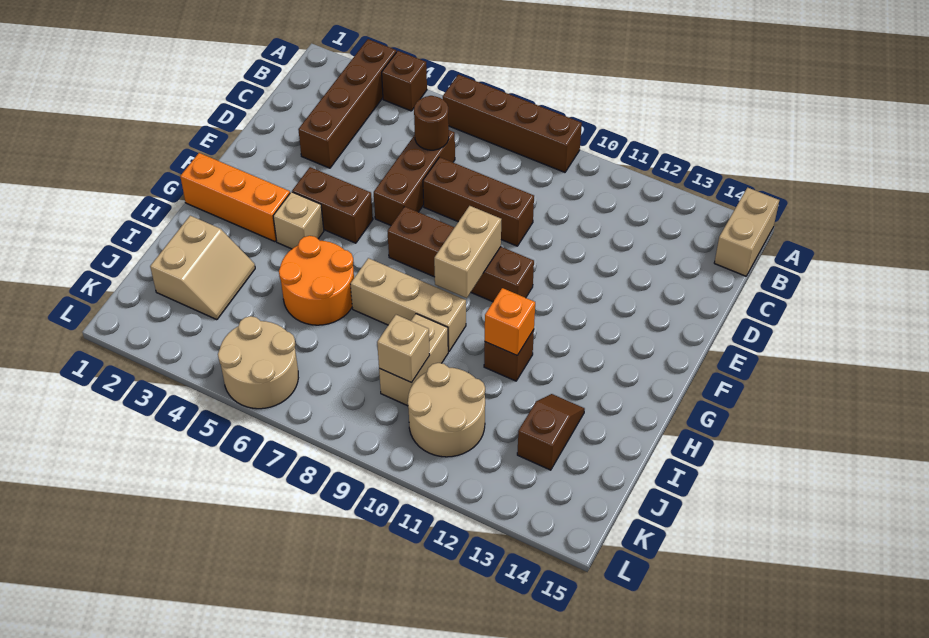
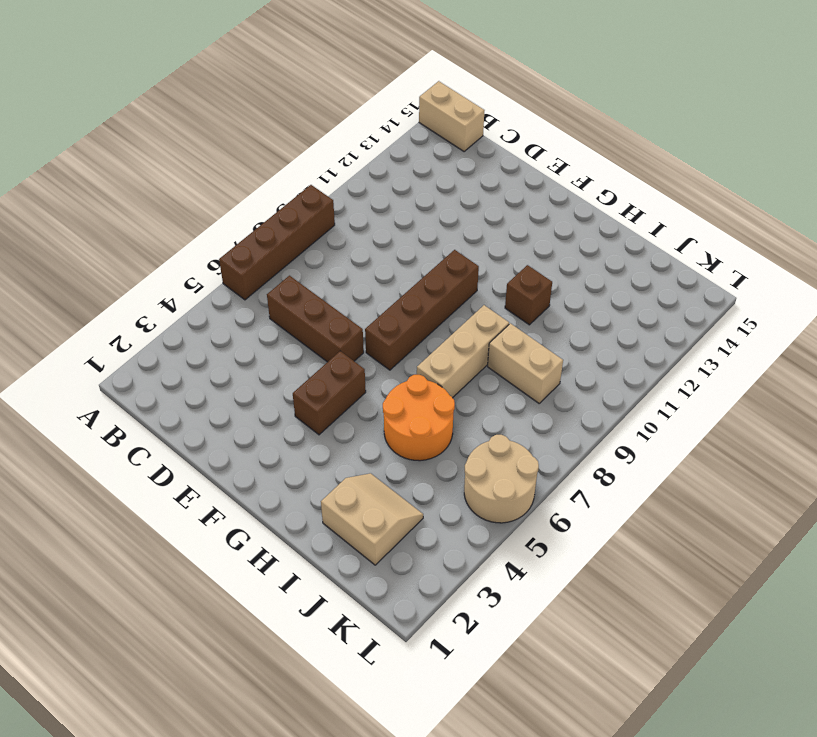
none -> brown brick A3:D3 level 1
none -> brown brick A4 level 1
none -> brown brick D7:D9 level 1

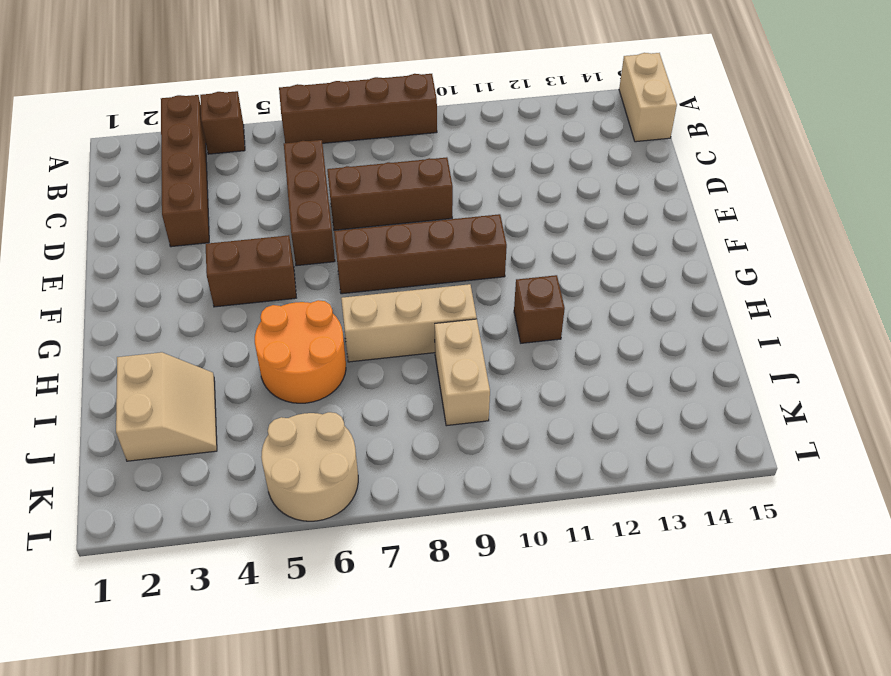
none -> orange brick G1:G3 level 1
none -> tan brick G4 level 1
none -> brown slope I13:J13 level 1 top J

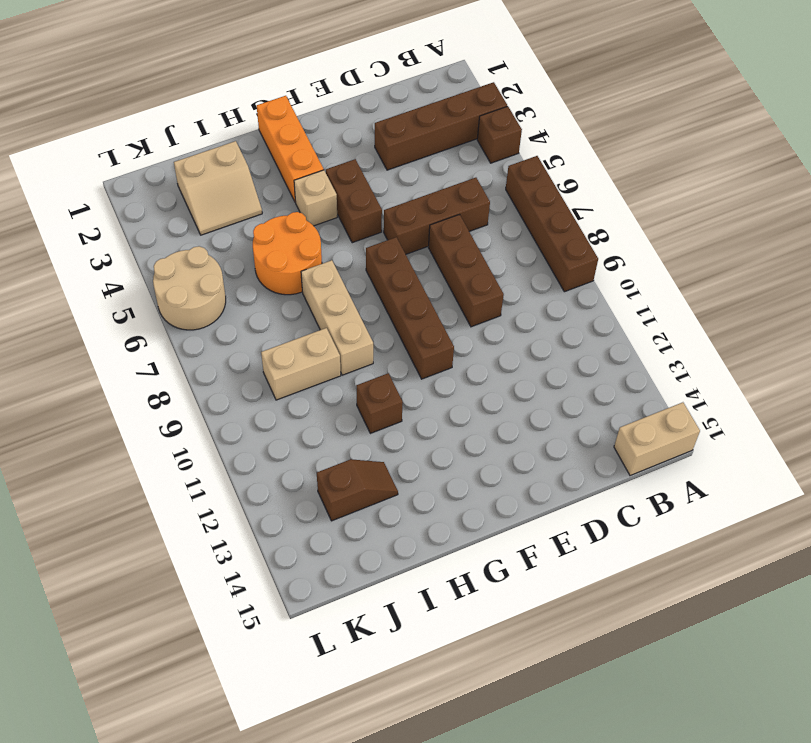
none -> tan round brick J10:K11 level 1
none -> brown round brick C6 level 2
none -> tan brick F9:G9 level 2

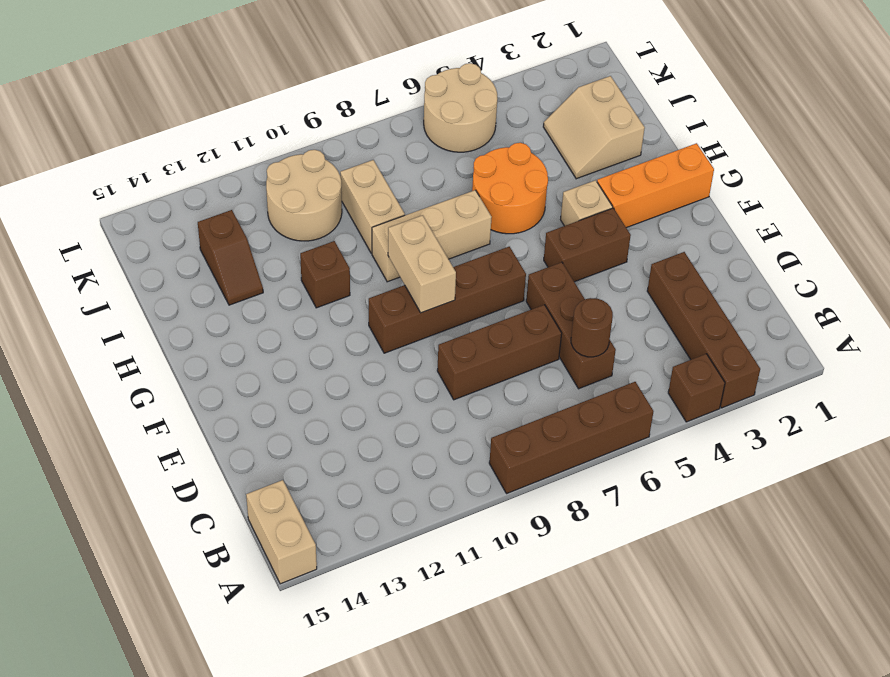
none -> orange brick H11 level 2
none -> tan brick J9 level 2

